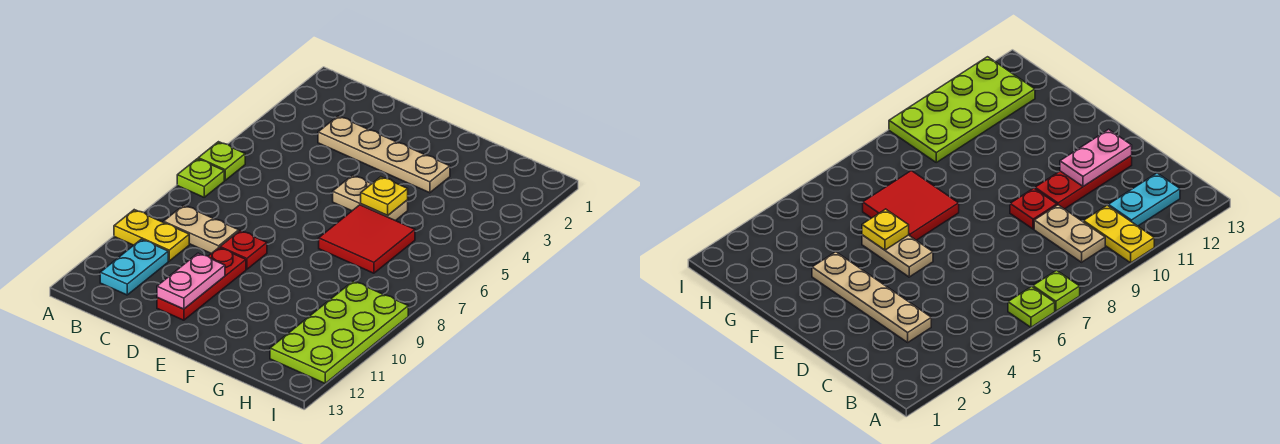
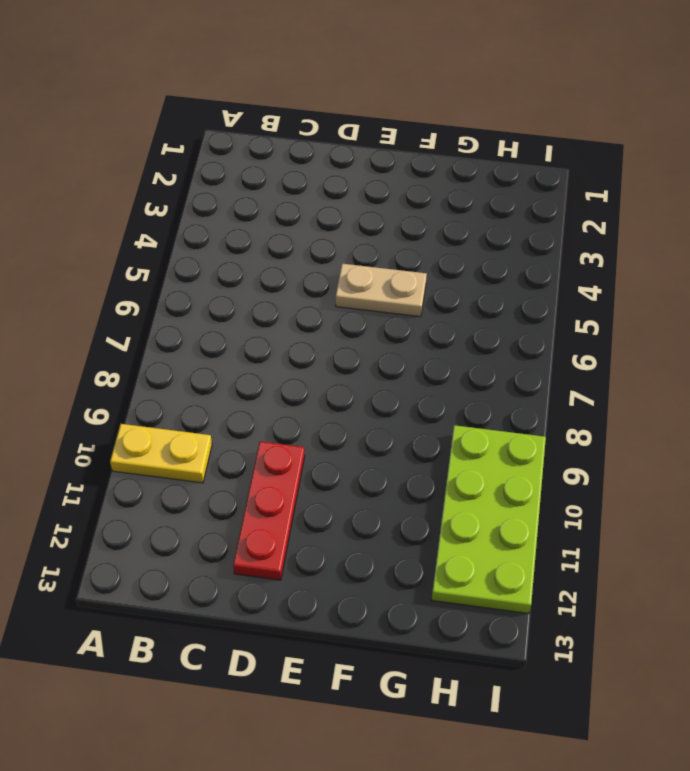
none -> lime plate A6 level 1
none -> lime plate A7 level 1
none -> tan plate B9:C9 level 1

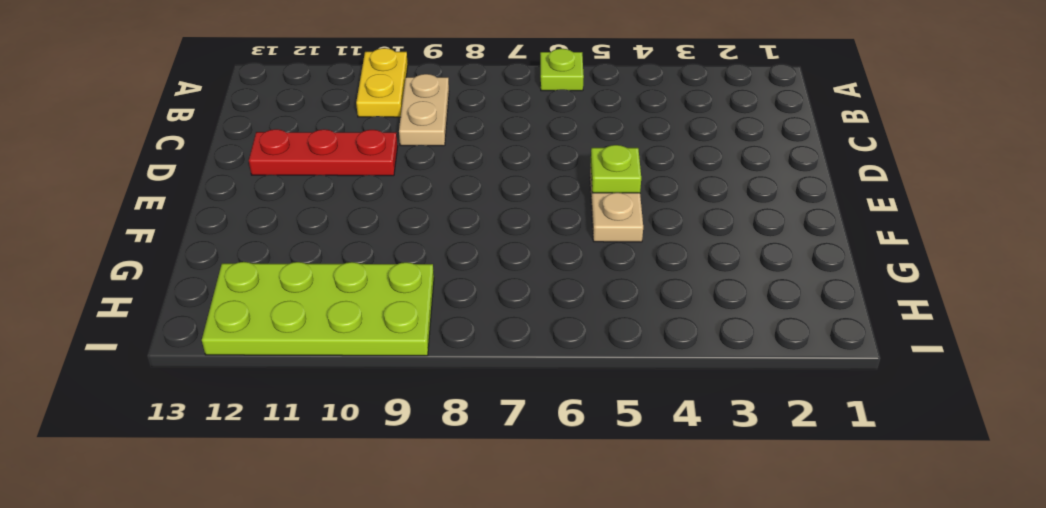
lime plate E5 level 2 -> lime plate A7 level 1
none -> cyan plate B11:B12 level 1
none -> tan plate C3:F3 level 1
none -> red plate D9 level 1

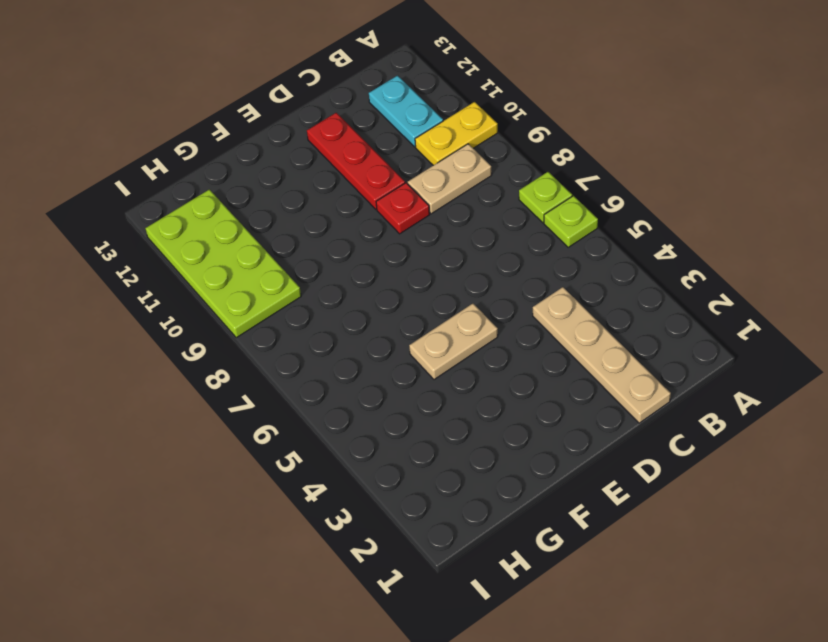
tan plate C1:C4 level 1 -> tan plate C3:F3 level 1
none -> red tile F6:G7 level 1
none -> pink plate D11:D12 level 2
none -> yellow plate F5 level 2

